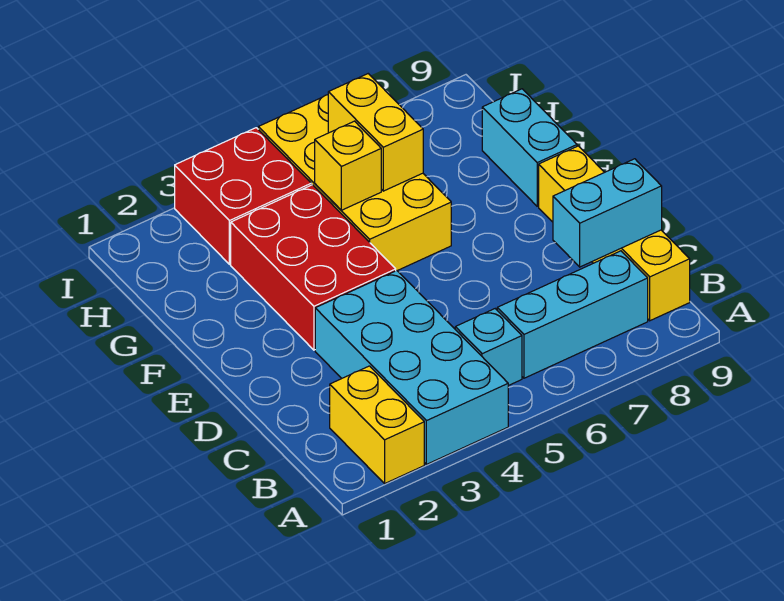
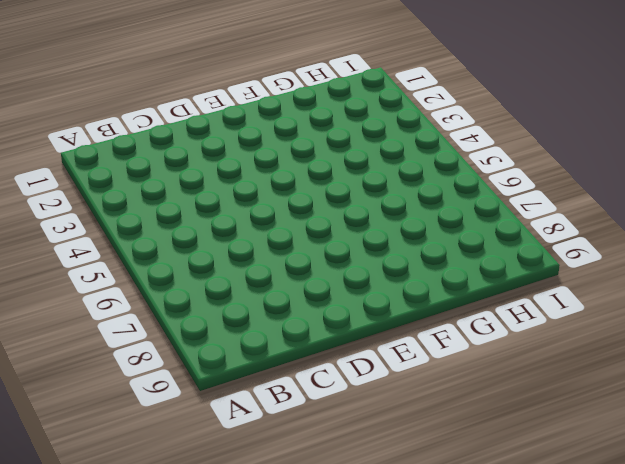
none -> yellow brick A2:B2 level 1
none -> cyan brick A3:D4 level 1
none -> cyan brick B5 level 1

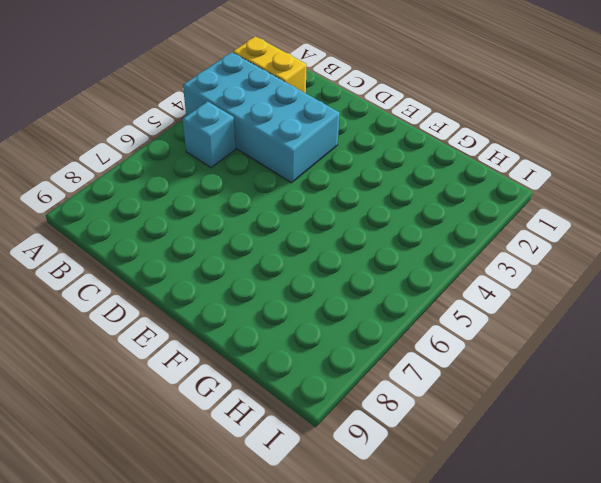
none -> cyan brick B6:B8 level 1
none -> yellow brick B9:E9 level 1
none -> red brick E3:G4 level 1

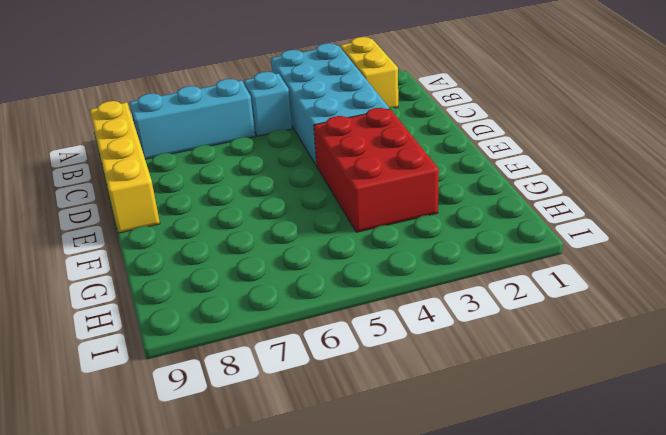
none -> yellow brick F5:I6 level 1
none -> cyan brick F9:G9 level 1
none -> red brick H3:I4 level 1

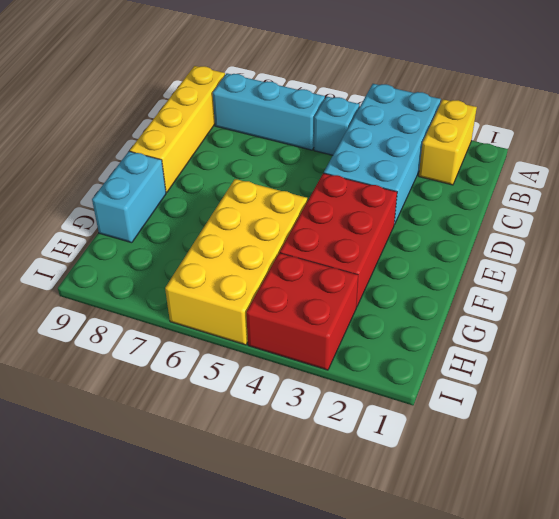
none -> cyan brick C8:C9 level 2
none -> yellow brick G5 level 2
none -> yellow brick G6:H6 level 2

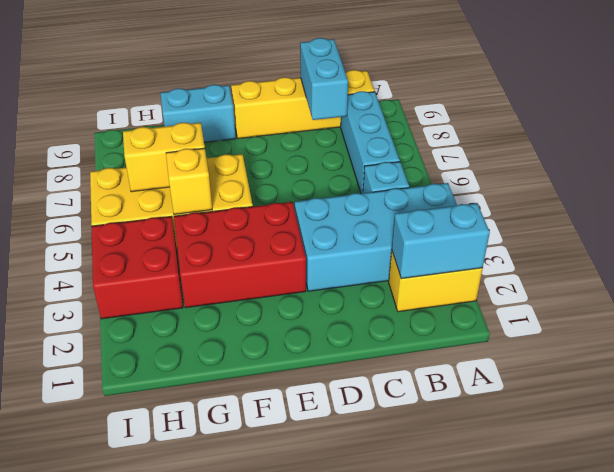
cyan brick A2:B2 level 2 -> none

